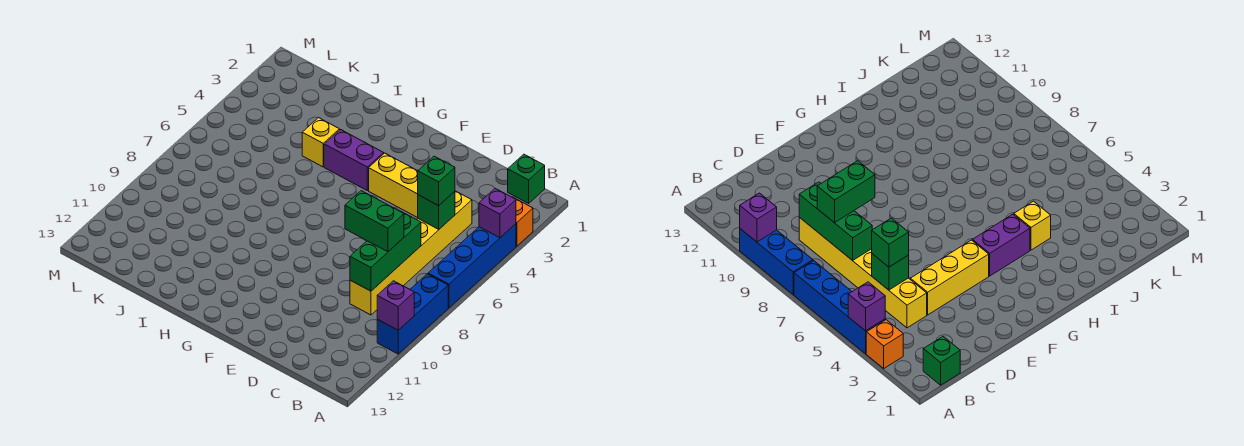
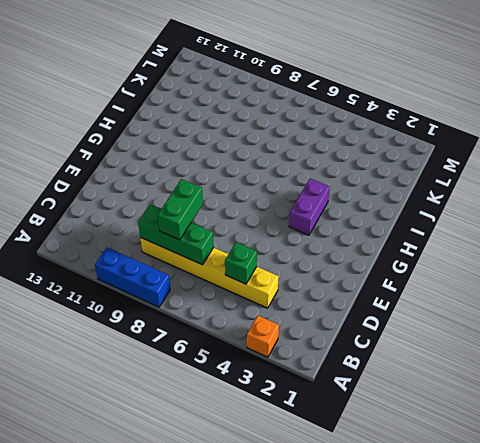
none -> blue brick A4:A7 level 1
none -> green brick B1 level 1
none -> yellow brick D4:F4 level 1

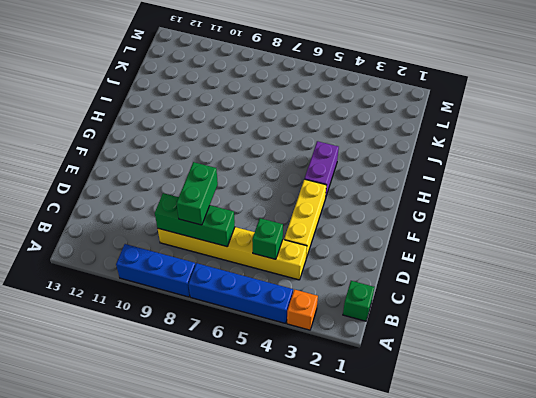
none -> yellow brick I4 level 1
none -> purple brick A4 level 2
none -> purple brick A10 level 2

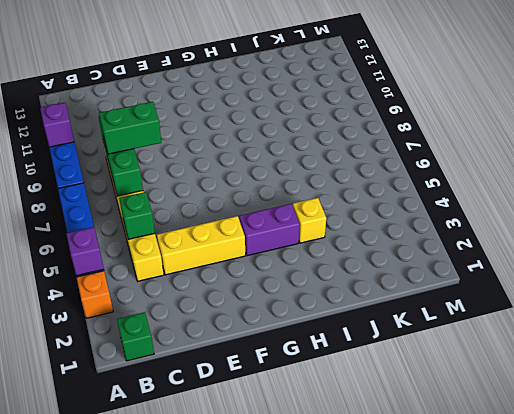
none -> green brick C5 level 3

